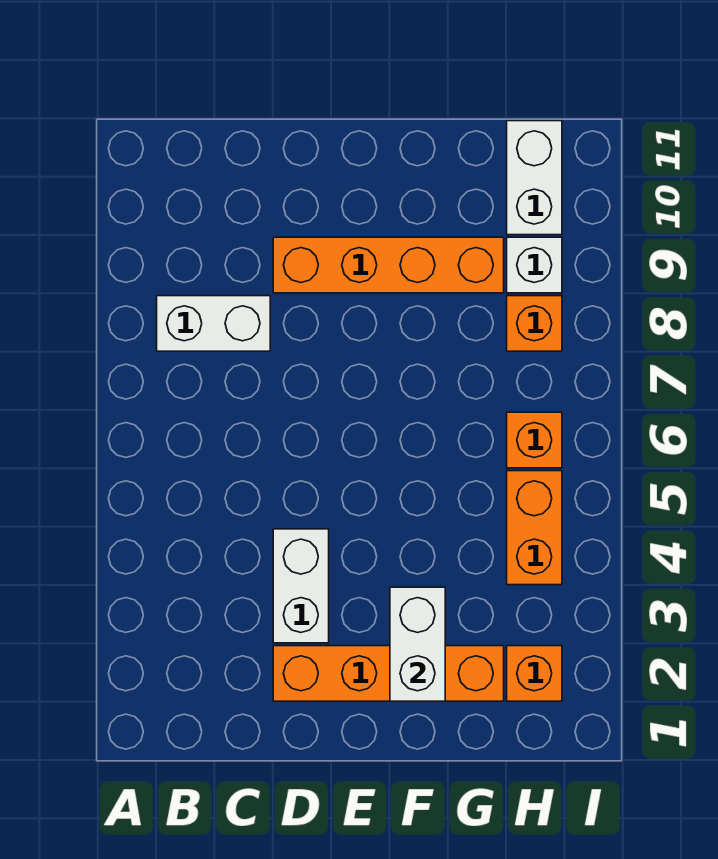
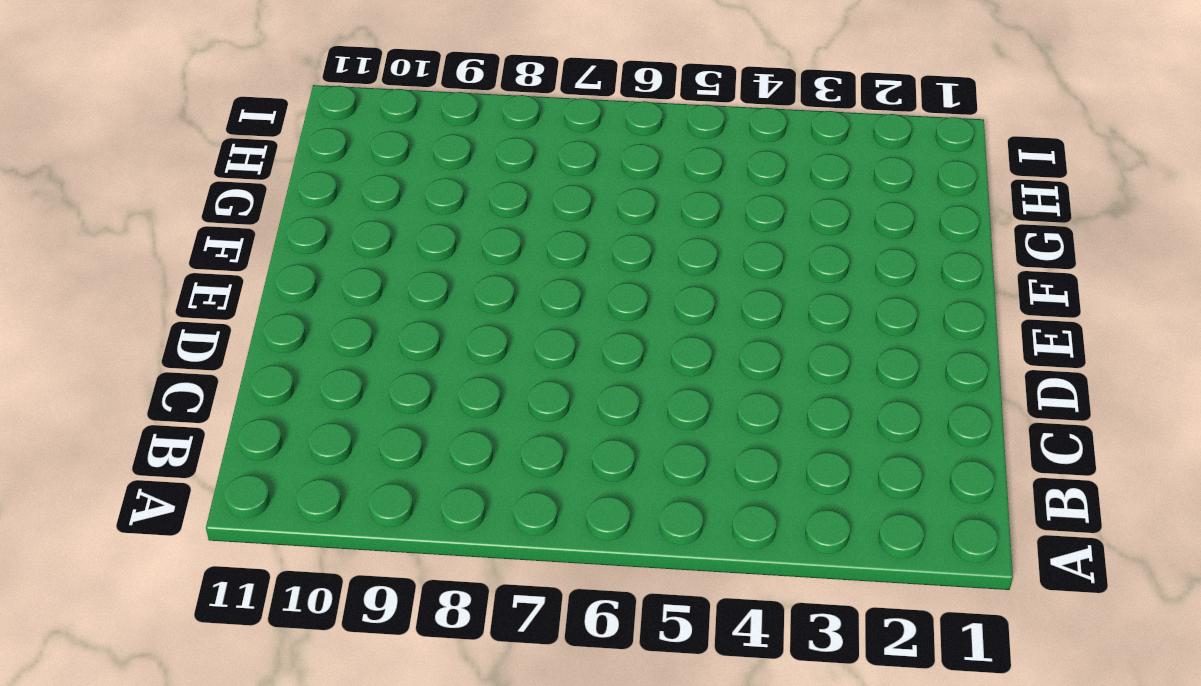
none -> white brick B8:C8 level 1
none -> orange brick D2:G2 level 1

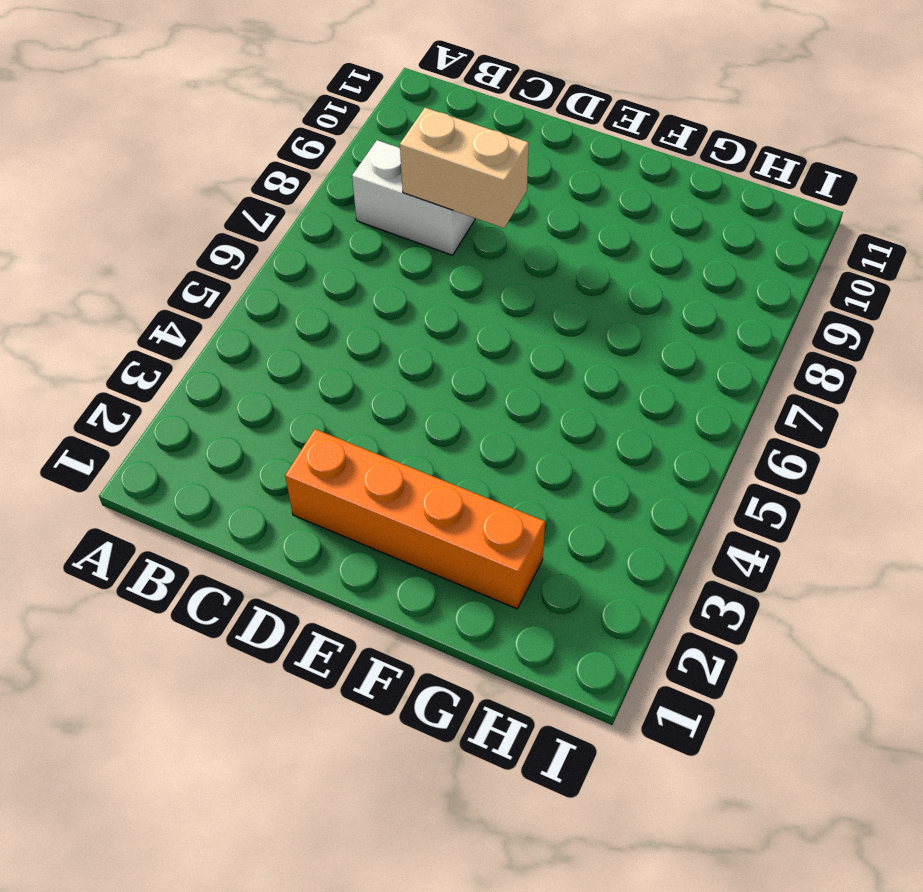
tan brick C8:D8 level 2 -> none
none -> white brick D3:D4 level 1
none -> orange brick D9:G9 level 1

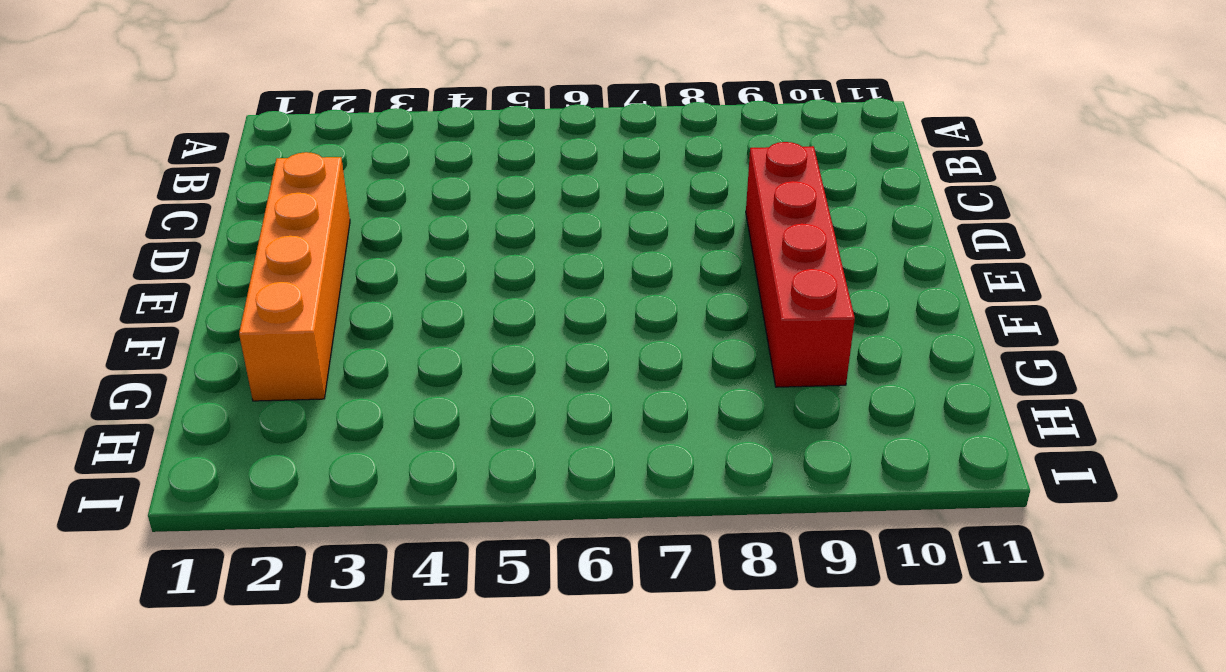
red brick D9:G9 level 1 -> orange brick D9:G9 level 1
none -> white brick B8:C8 level 1
none -> white brick D3:D4 level 1

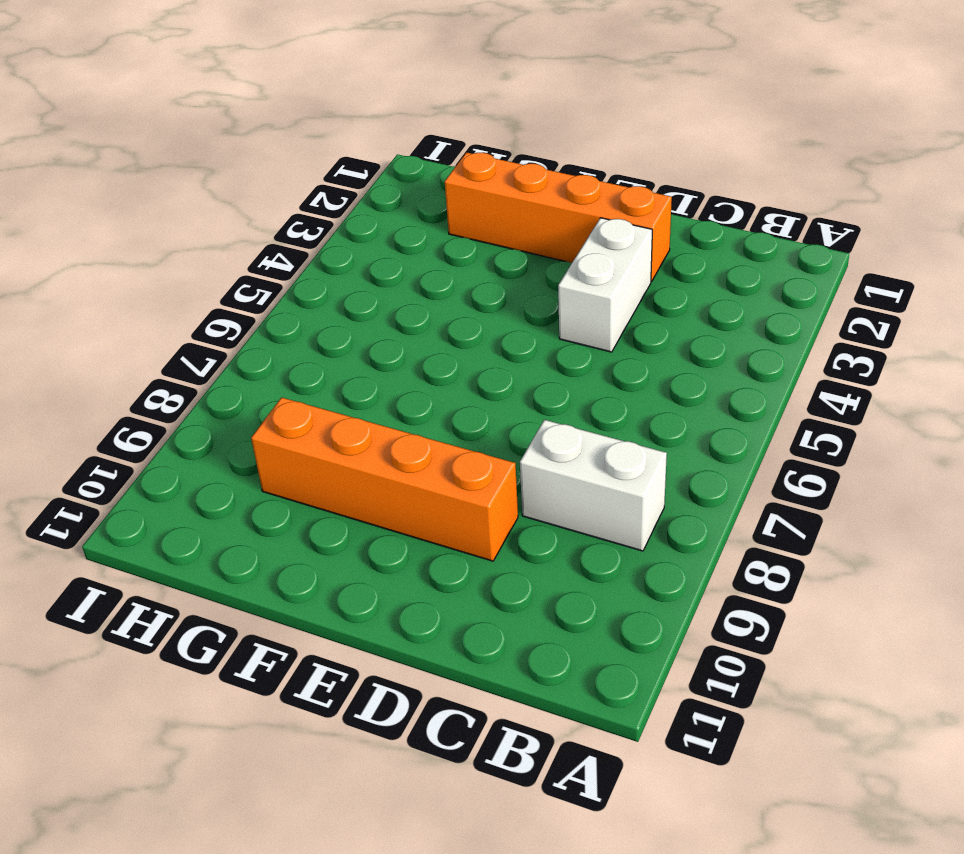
none -> orange brick H2 level 1
none -> orange brick H4:H5 level 1

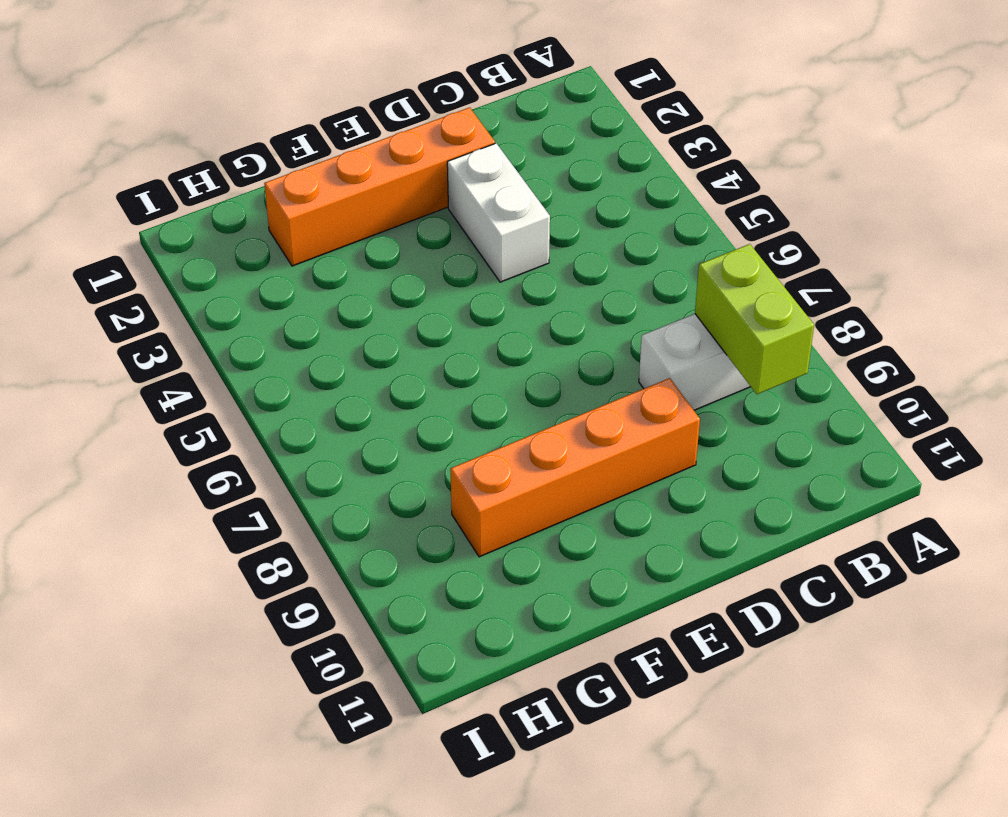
lime brick B8:B9 level 2 -> none
none -> orange brick H2 level 1
none -> orange brick H4:H5 level 1

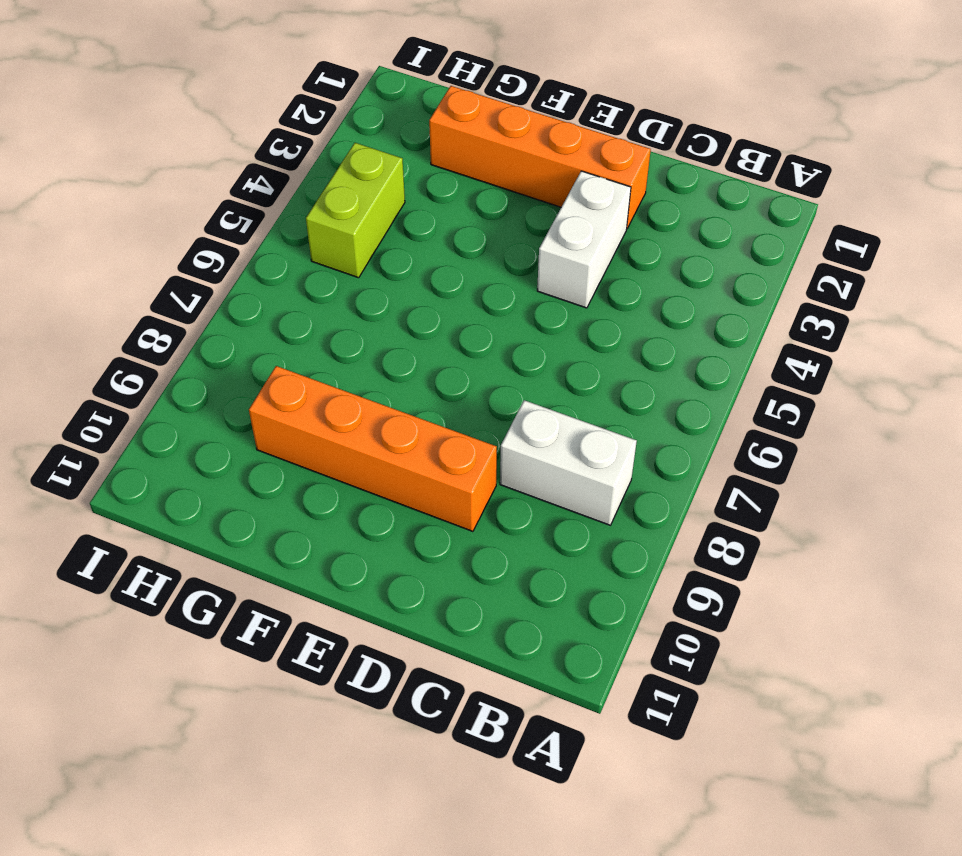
lime brick H4:H5 level 1 -> orange brick H4:H5 level 1
none -> orange brick H2 level 1
none -> orange brick H6 level 1

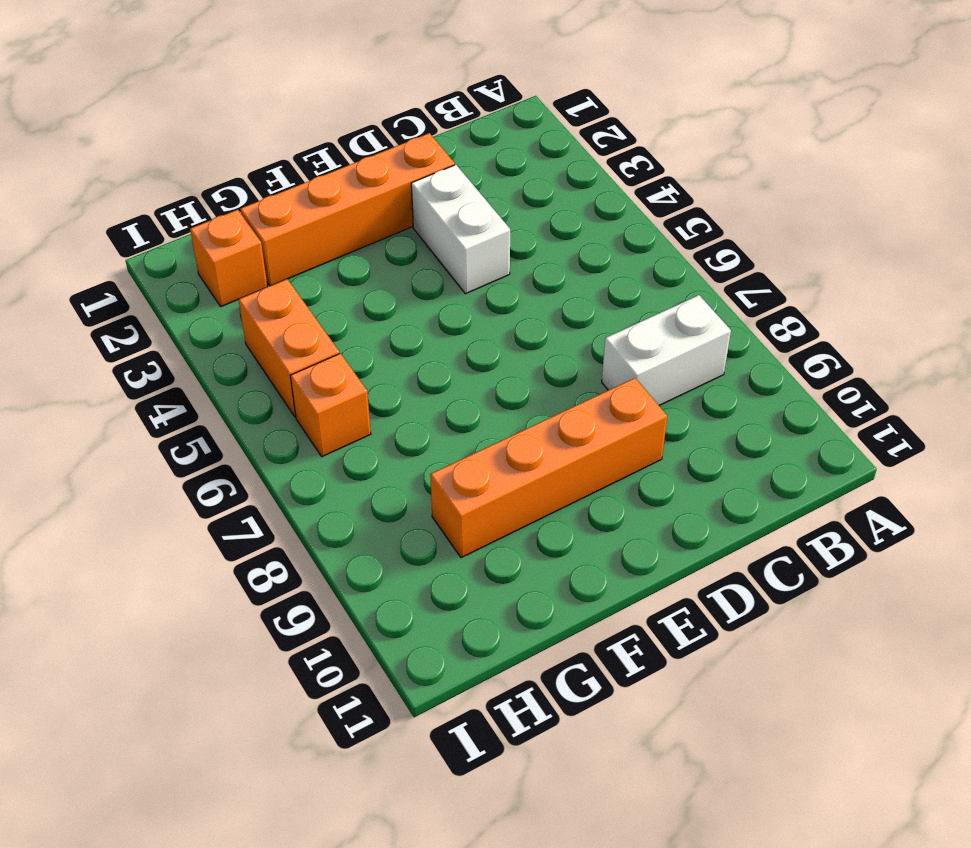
none -> orange brick H8 level 1
none -> white brick H9 level 1

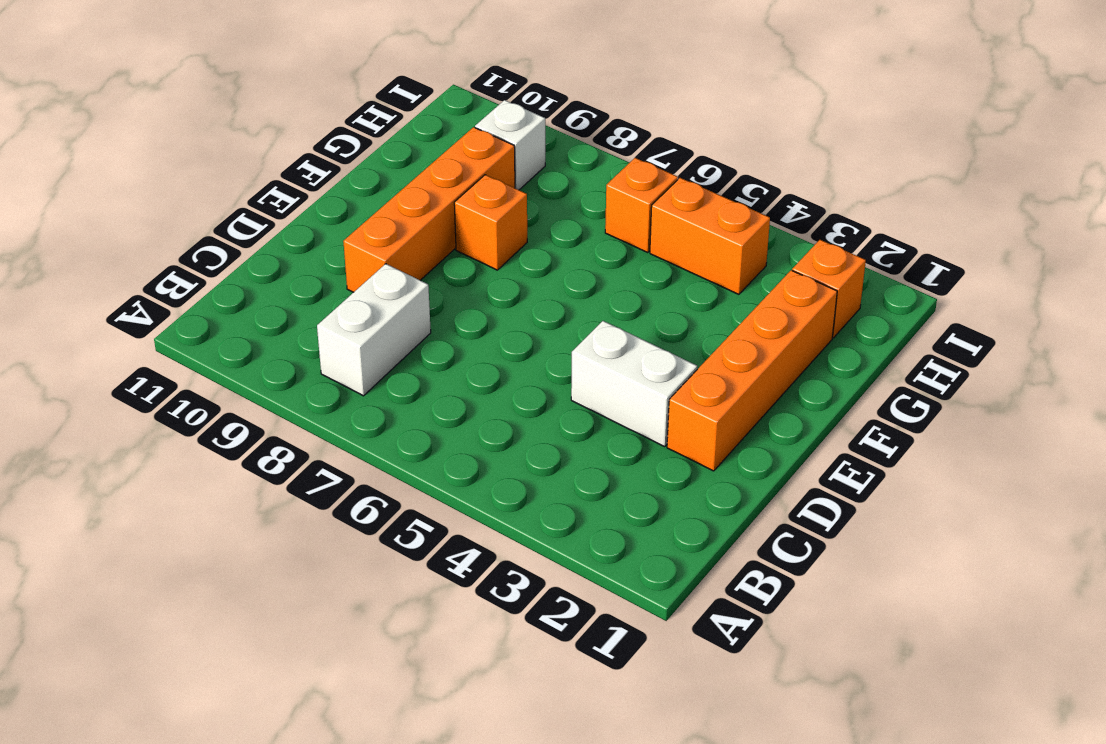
orange brick F8 level 1 -> orange brick H8 level 1
none -> white brick H10:H11 level 1
none -> white brick F2:F3 level 2

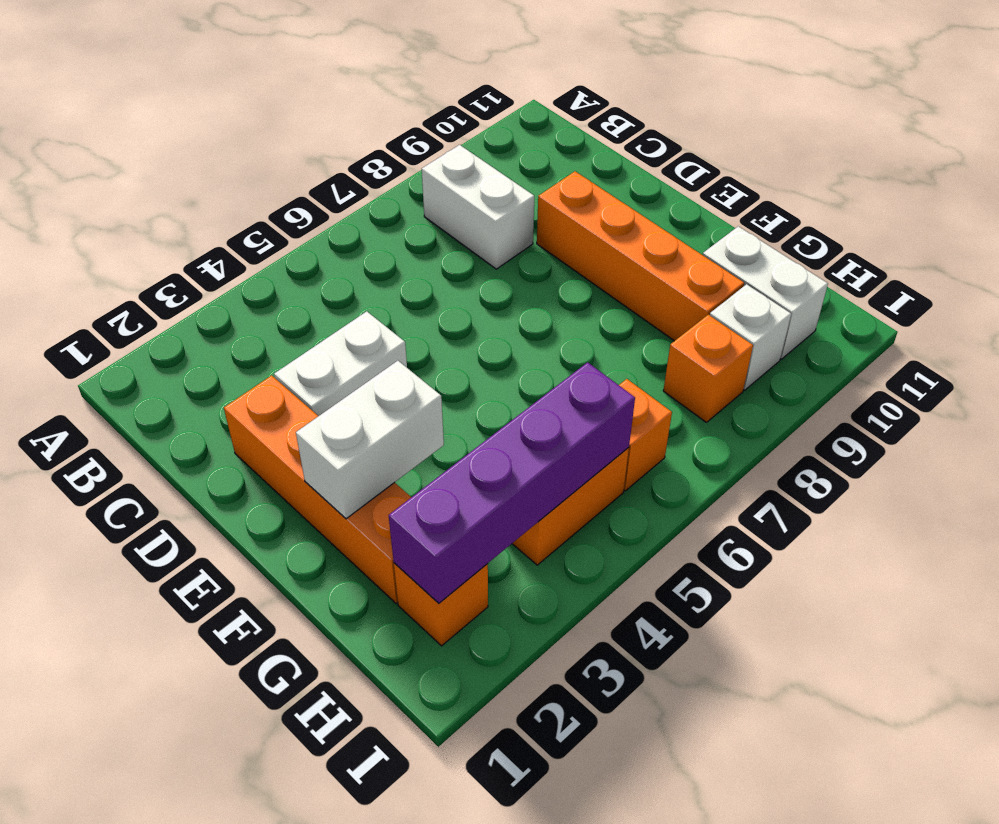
white brick G10:H10 level 1 -> white brick H10:H11 level 1
purple brick H2:H5 level 2 -> none

